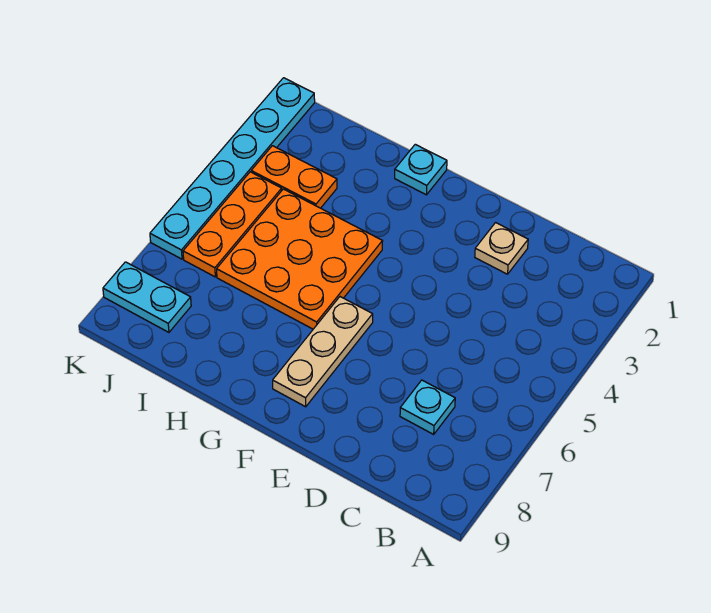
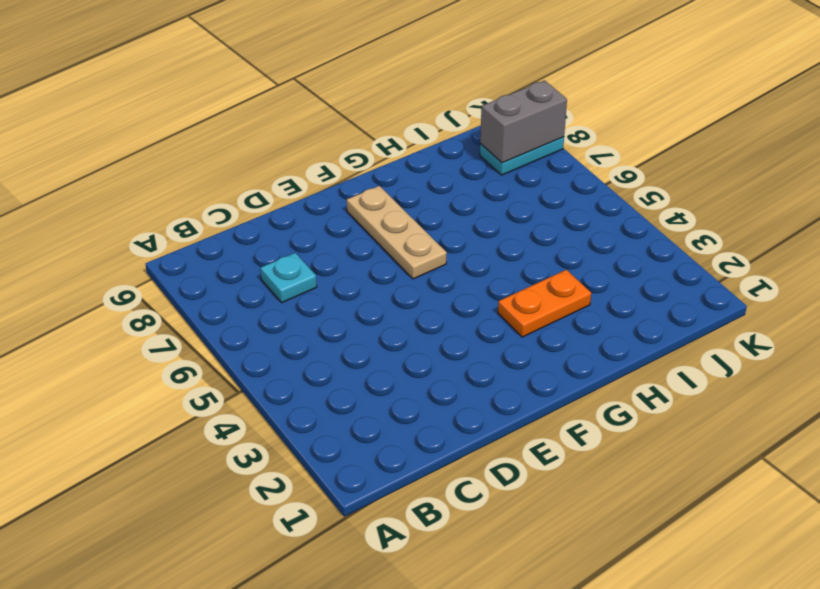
orange plate G3:H3 level 1 -> orange plate I3:J3 level 1
grey brick J8:K8 level 2 -> none
none -> tan plate D2 level 1
none -> cyan plate G1 level 1

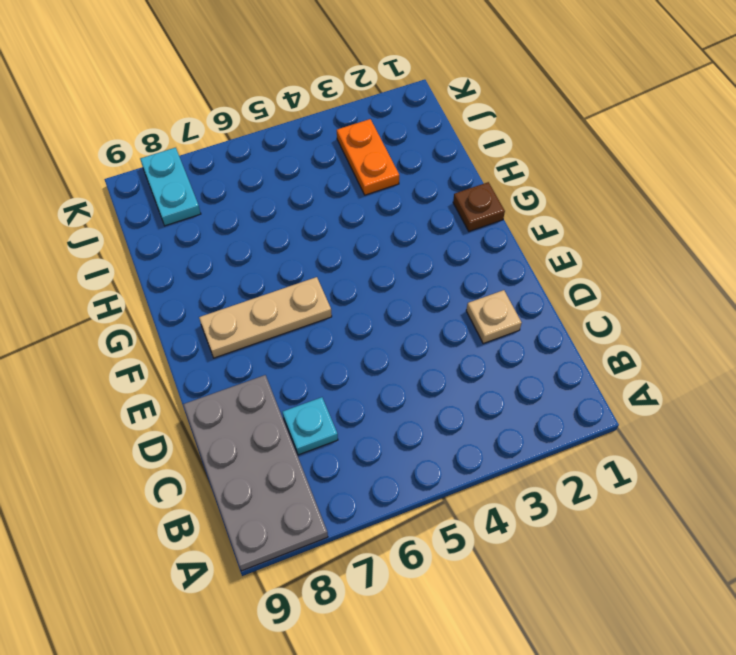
grey plate A8:D9 level 1 -> none
brown plate G1 level 1 -> cyan plate G1 level 1
none -> orange plate G4:I6 level 1
none -> orange plate J4:J6 level 1

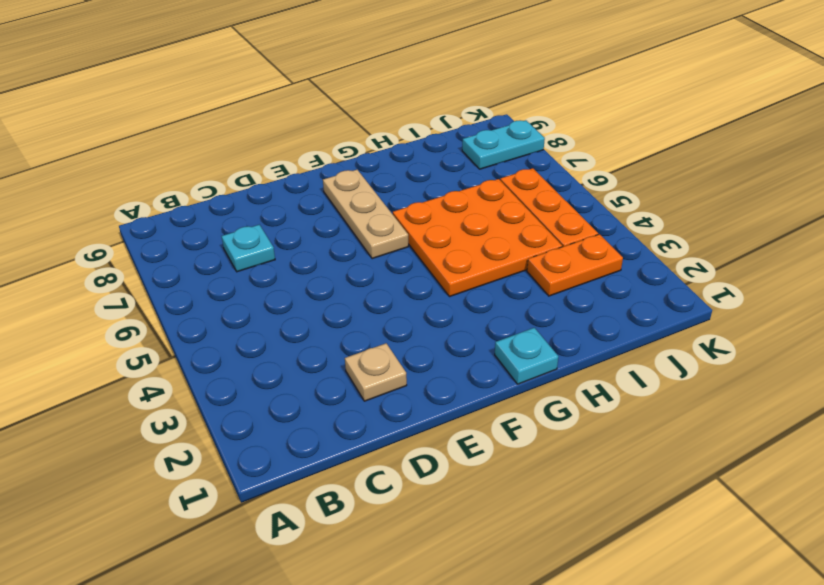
none -> cyan plate K1:K6 level 1

